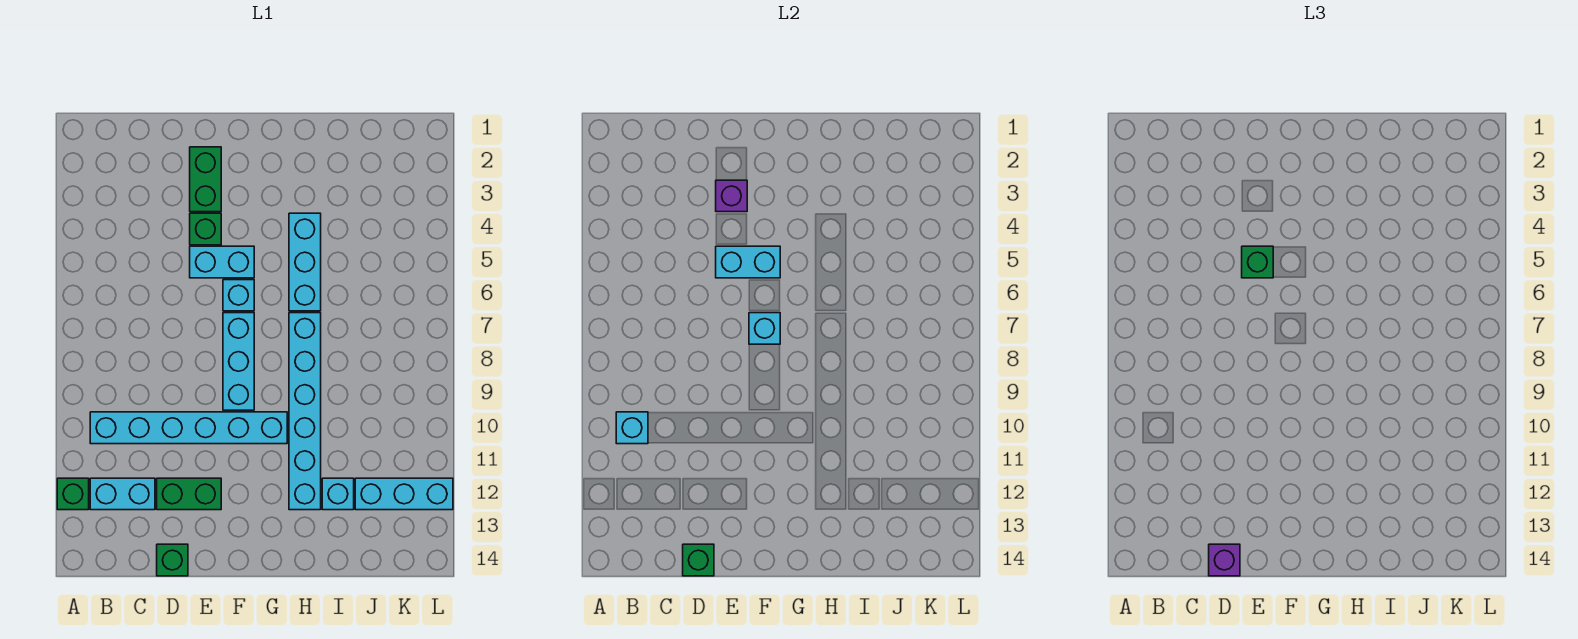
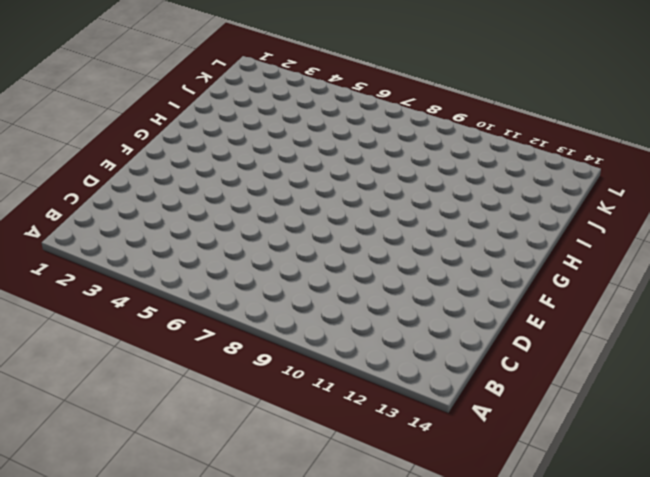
none -> green brick A12 level 1
none -> cyan brick B10:G10 level 1
none -> cyan brick B12:C12 level 1

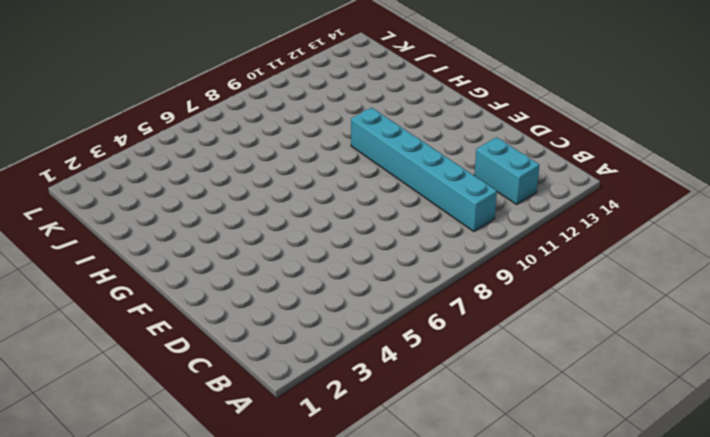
none -> green brick A12 level 1
none -> green brick D12:E12 level 1
none -> green brick D14 level 1

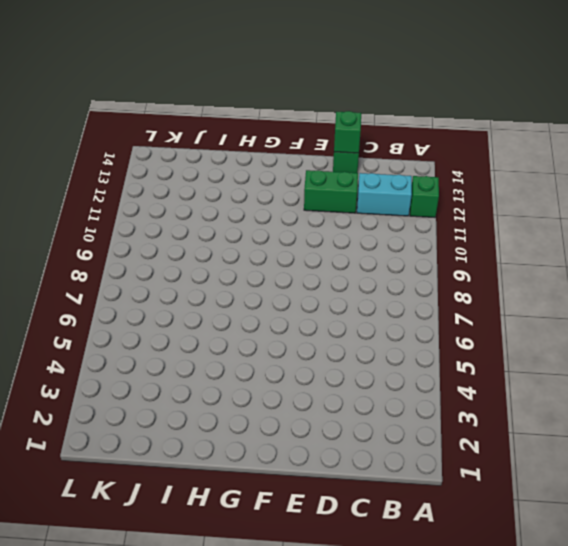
none -> cyan brick B10:G10 level 1
none -> green brick E2:E3 level 1
none -> green brick E4 level 1

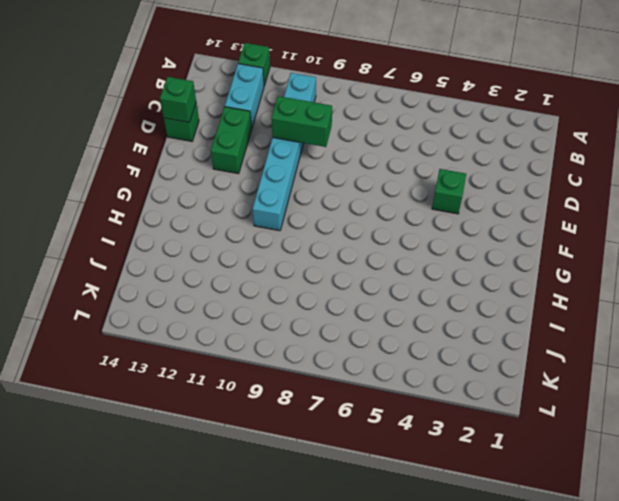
green brick D9:D10 level 2 -> green brick E2:E3 level 1
none -> cyan brick E5:F5 level 1
none -> cyan brick F6 level 1
none -> cyan brick F7:F9 level 1

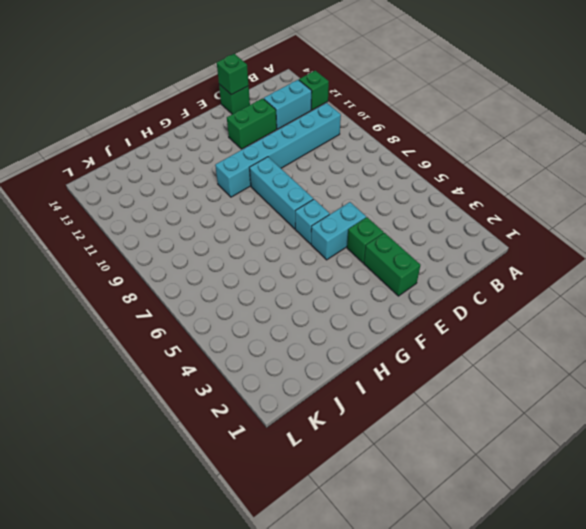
none -> cyan brick H4:H6 level 1
none -> cyan brick H7:H12 level 1
none -> cyan brick I12 level 1

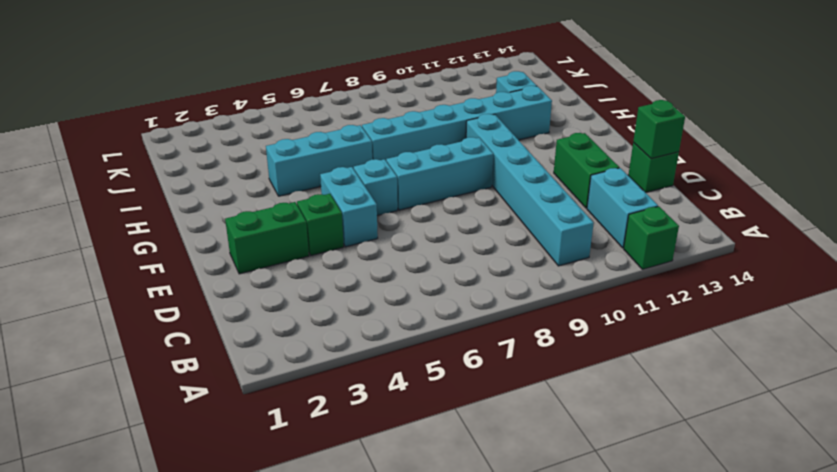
none -> cyan brick J12:L12 level 1
none -> cyan brick B10 level 2
none -> purple brick E3 level 2

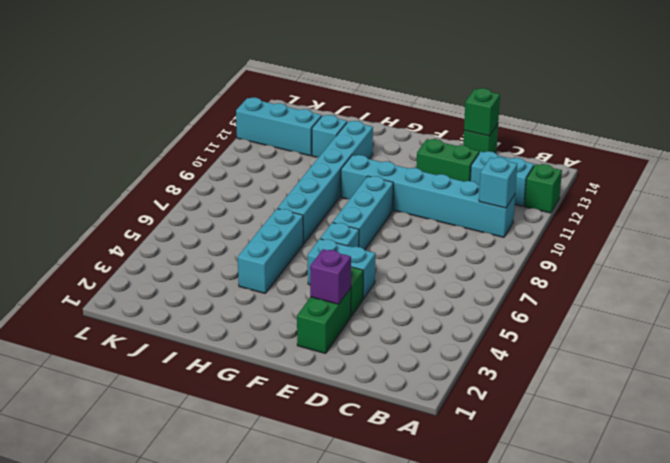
none -> cyan brick E5:F5 level 2
none -> cyan brick F7 level 2
none -> purple brick D14 level 3

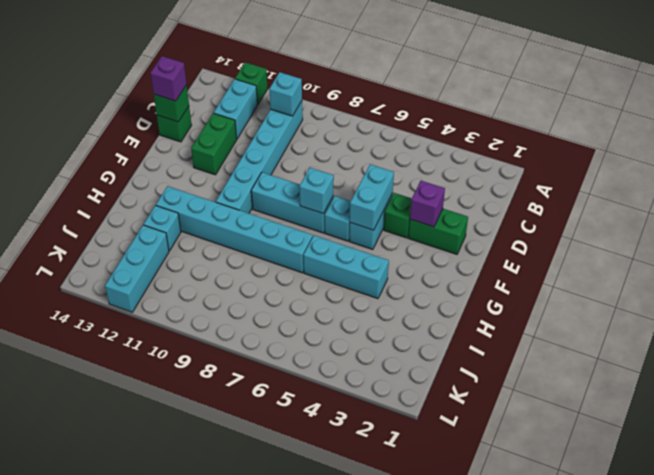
none -> green brick E5 level 3

